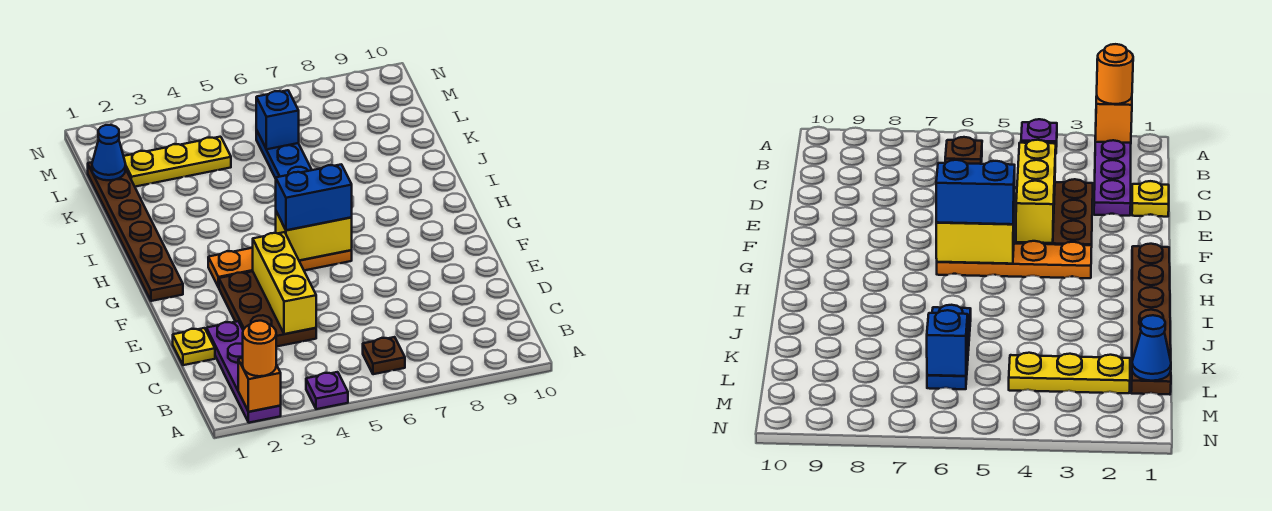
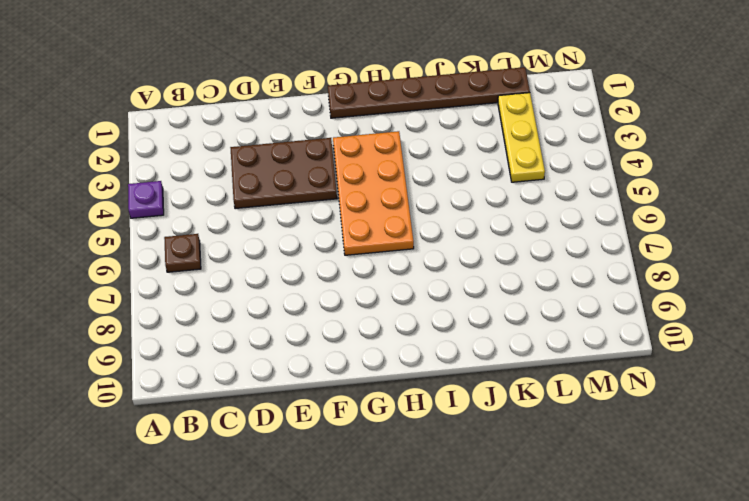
orange plate G3:H6 level 1 -> orange plate G3:G6 level 1
none -> purple plate A2:D2 level 1
none -> yellow plate D1 level 1
none -> blue plate J6:L6 level 1

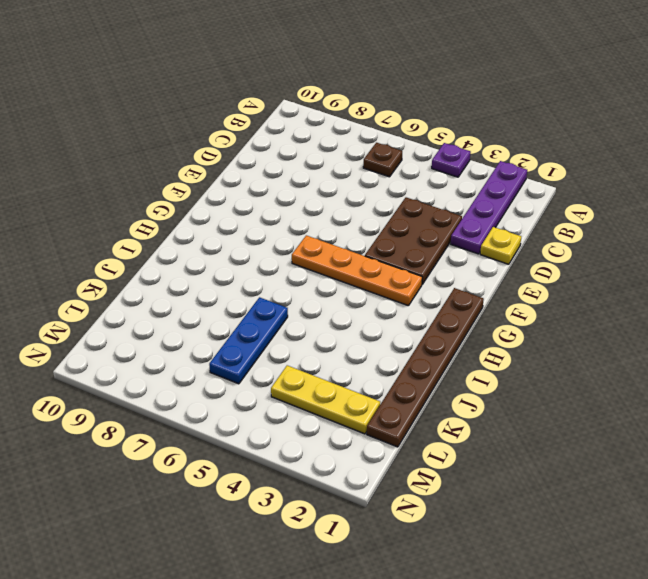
none -> orange brick A2 level 2
none -> yellow brick D4:F4 level 2
none -> yellow brick G5:G6 level 2

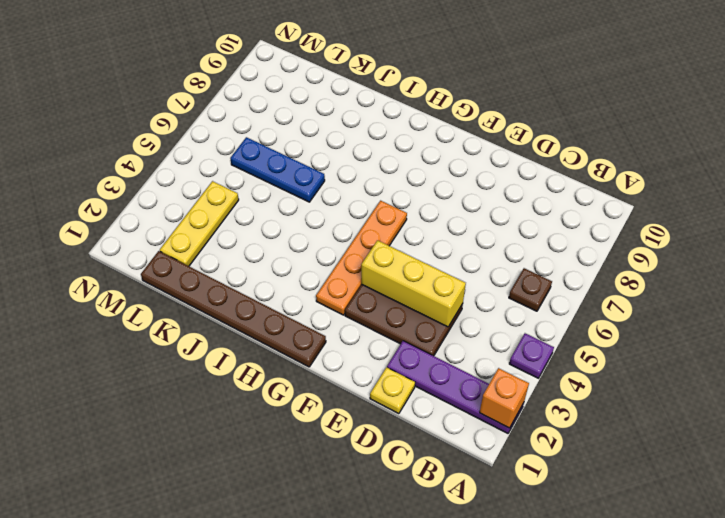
none -> yellow brick G5:G6 level 2
none -> blue cone L1 level 2
none -> blue brick L6 level 2

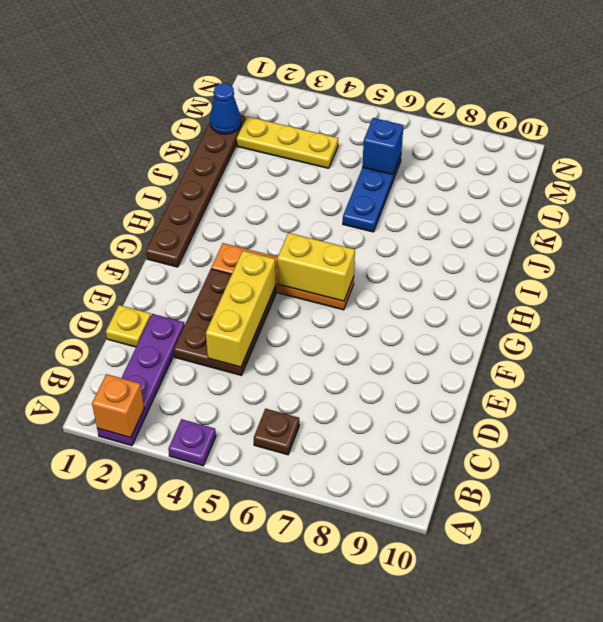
none -> orange round brick A2 level 3
none -> blue brick G5:G6 level 3

